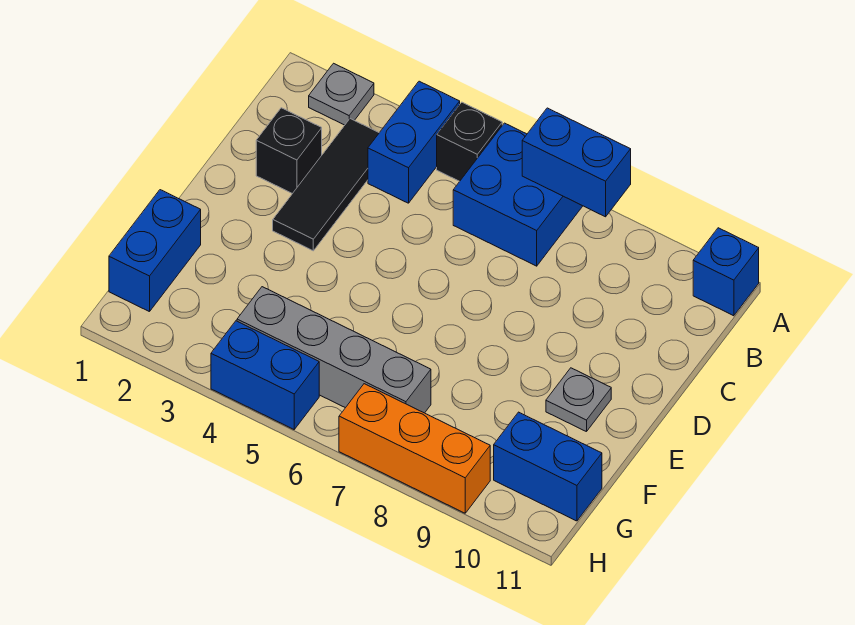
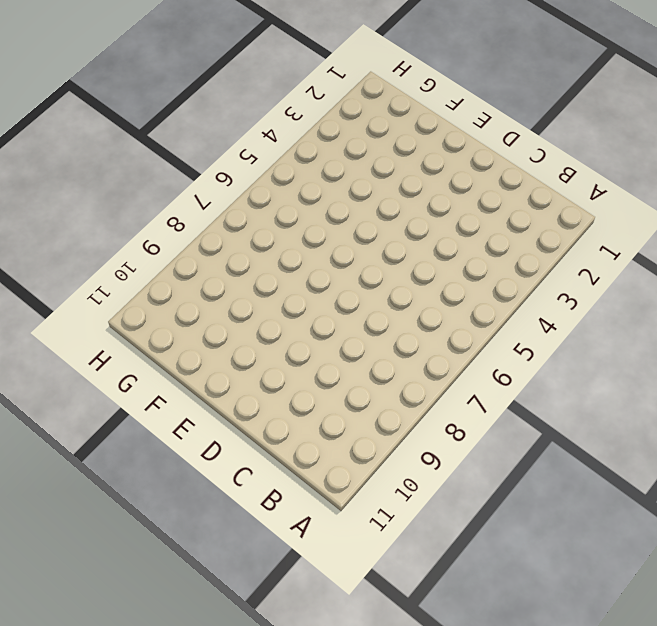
none -> grey plate A2 level 1
none -> blue brick A4:B4 level 1
none -> black brick A5 level 1

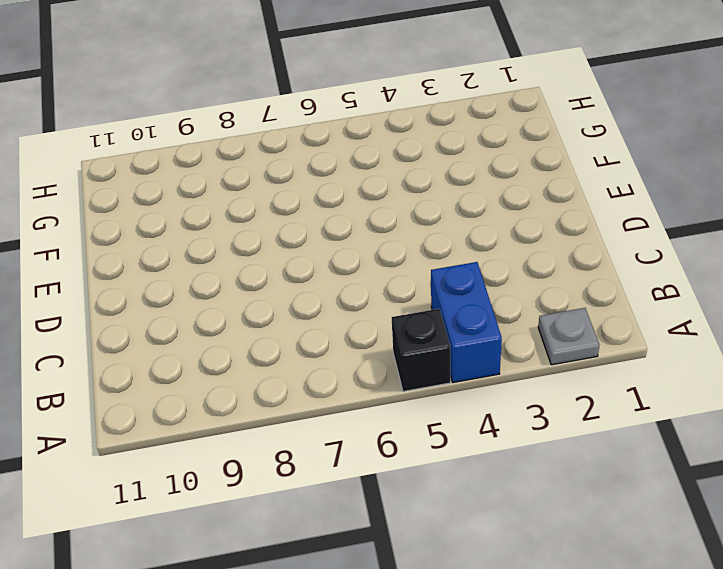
none -> blue brick A6:B7 level 1
none -> blue brick A11 level 1
none -> black tile B3:D3 level 1

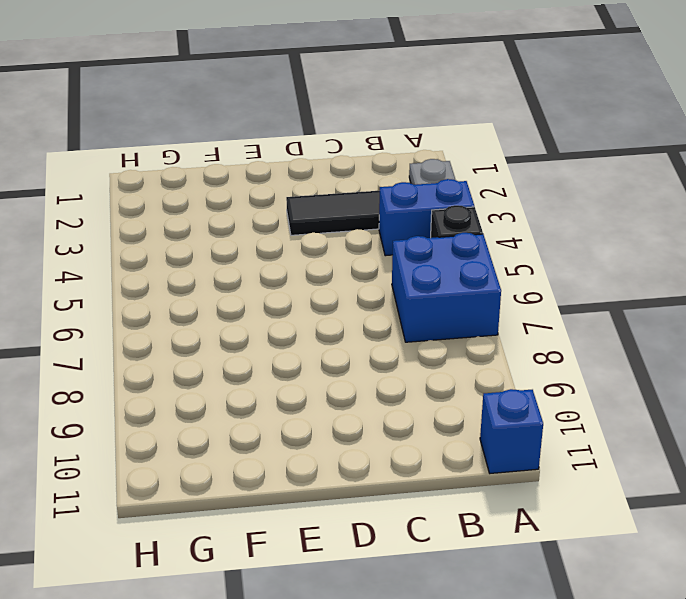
none -> black brick C2 level 1
none -> grey plate E10 level 1
none -> blue brick F1:G1 level 1

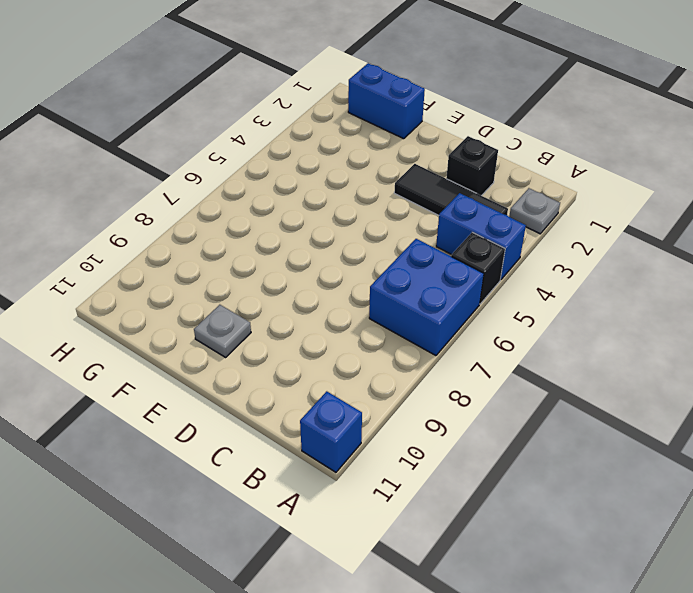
none -> grey brick G4:G7 level 1
none -> blue brick G10:G11 level 1
none -> blue brick H4:H5 level 1

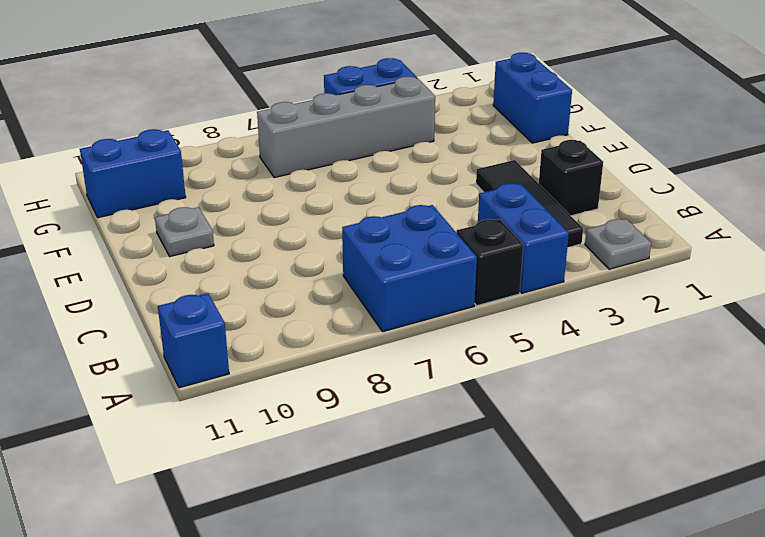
none -> orange brick H7:H9 level 1
none -> blue brick A7:A8 level 2

